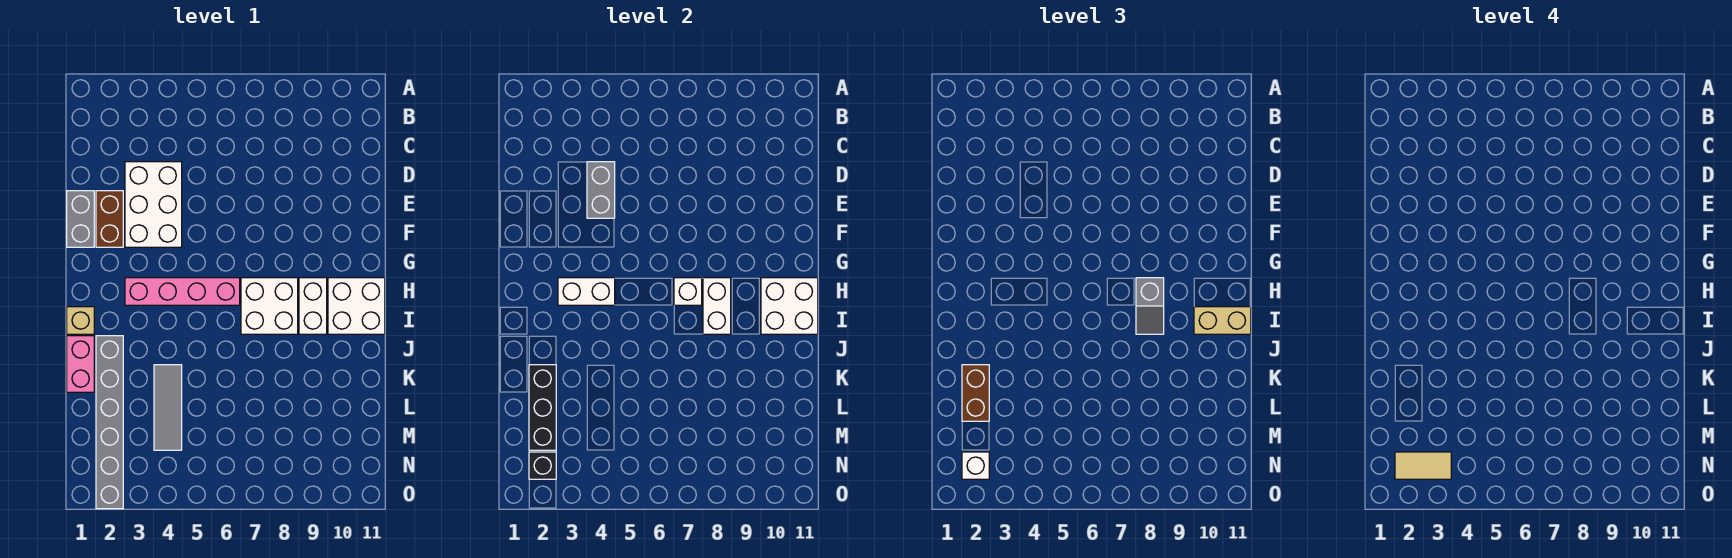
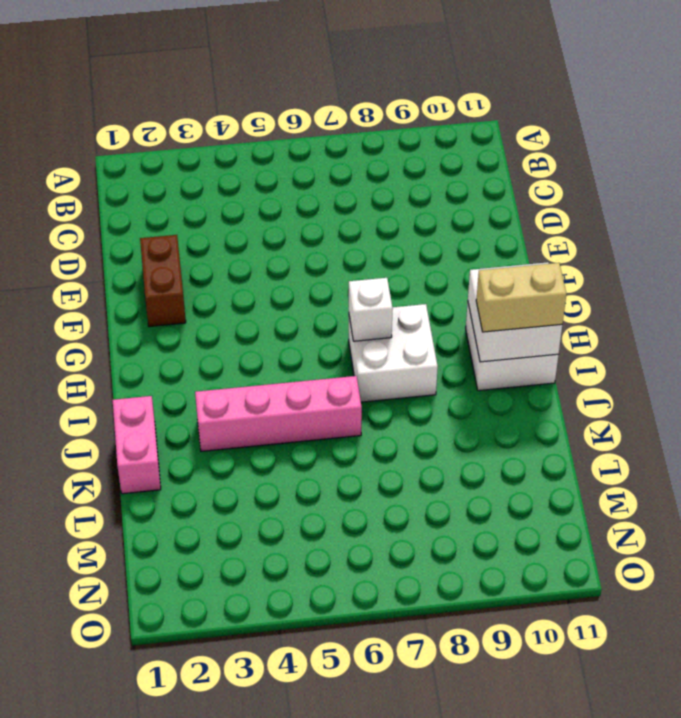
pink brick J3:J6 level 1 -> pink brick H3:H6 level 1
none -> white brick D3:F4 level 1
none -> grey brick E1:F1 level 1
none -> white brick H9:I9 level 1

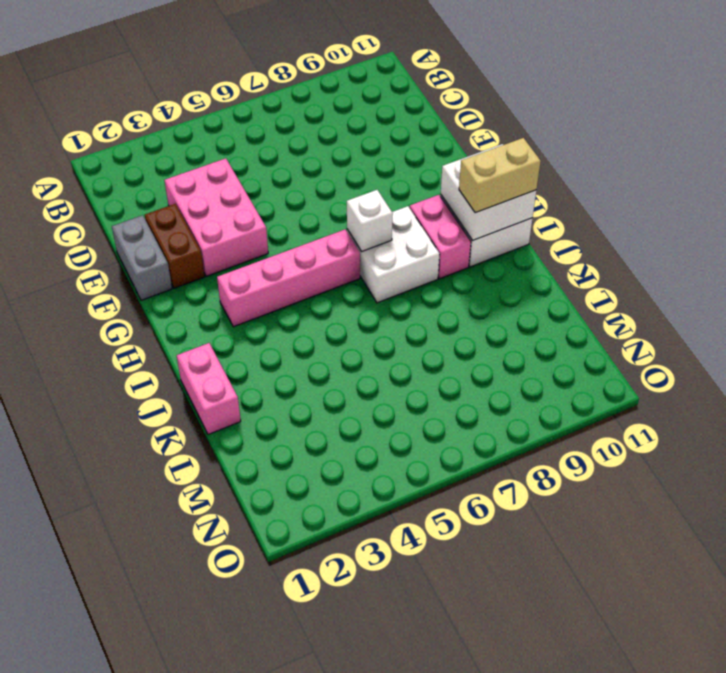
pink brick D3:F4 level 1 -> white brick D3:F4 level 1
pink brick H9:I9 level 1 -> white brick H9:I9 level 1
none -> tan brick I1 level 1
none -> grey brick J2:O2 level 1
none -> grey tile K4:M4 level 1

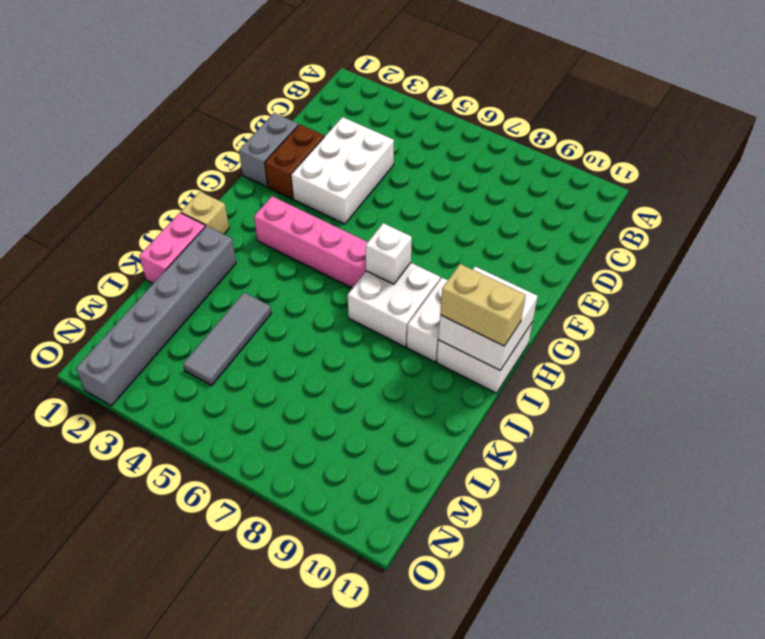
none -> grey brick D4:E4 level 2
none -> white brick H3:H4 level 2
none -> white brick H8:I8 level 2

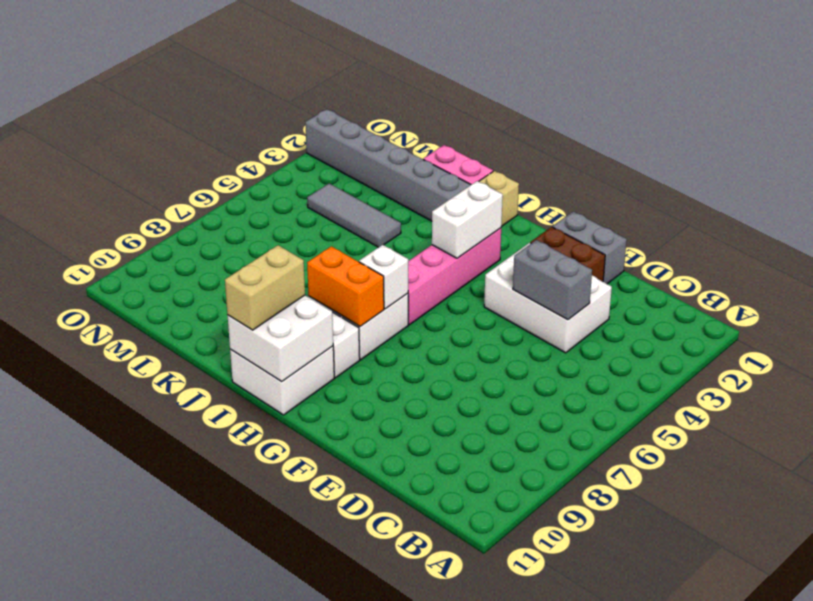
orange brick H8:I8 level 2 -> white brick H8:I8 level 2
none -> black brick K2:M2 level 2
none -> black brick N2 level 2
none -> grey slope H8:I8 level 3 top H

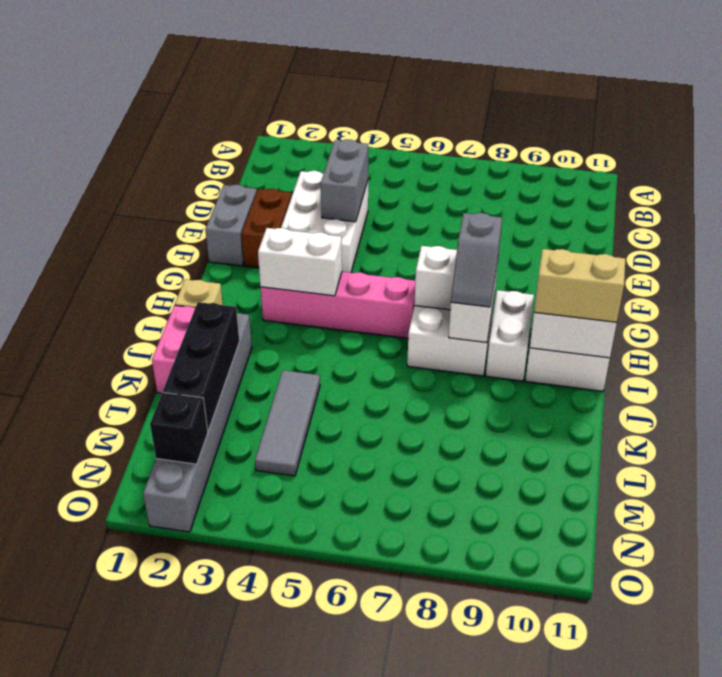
none -> brown brick K2:L2 level 3
none -> white brick N2 level 3
none -> tan tile N2:N3 level 4

